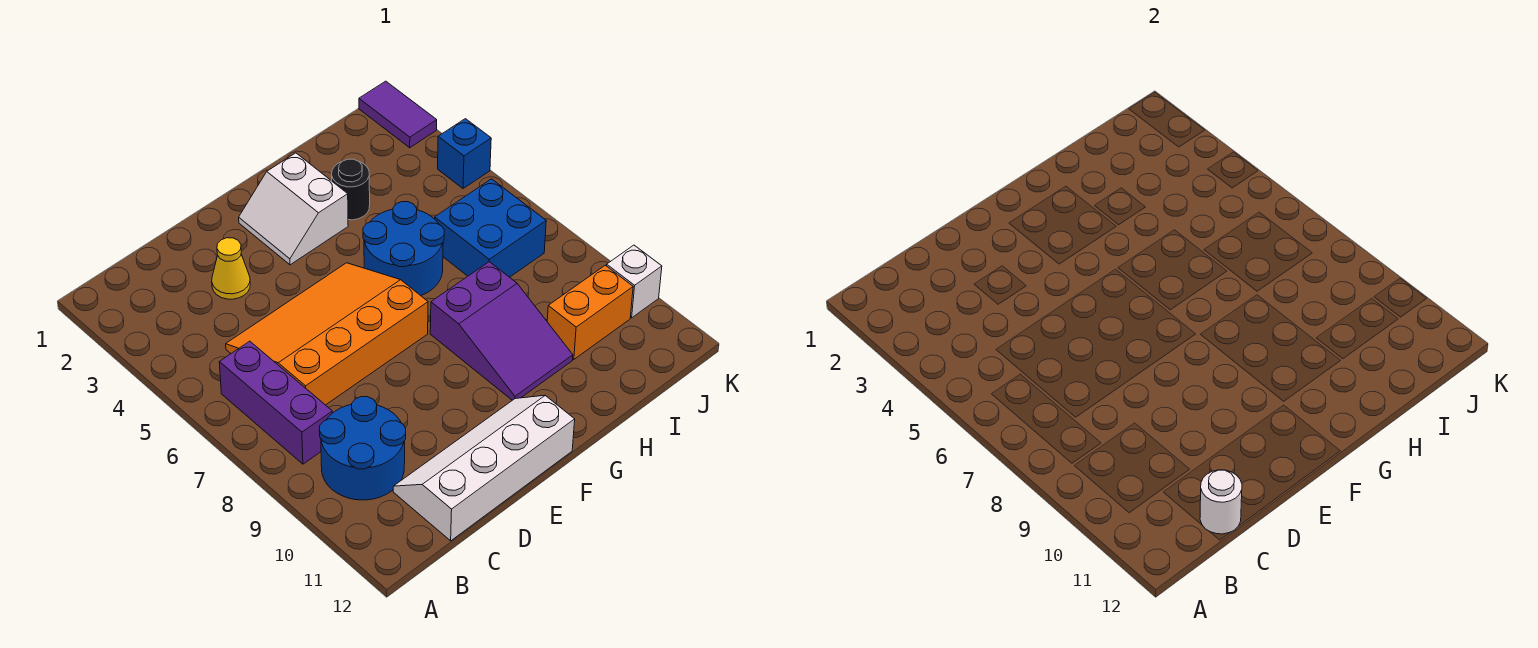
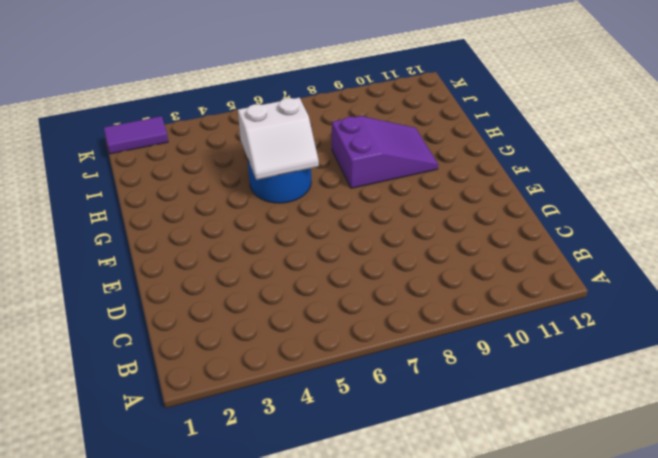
white slope G5:H6 level 2 top H -> white slope F2:G3 level 1 top G
none -> purple brick B6:B8 level 1
none -> blue round brick B9:C10 level 1
none -> orange slope C5:F7 level 1 top 7

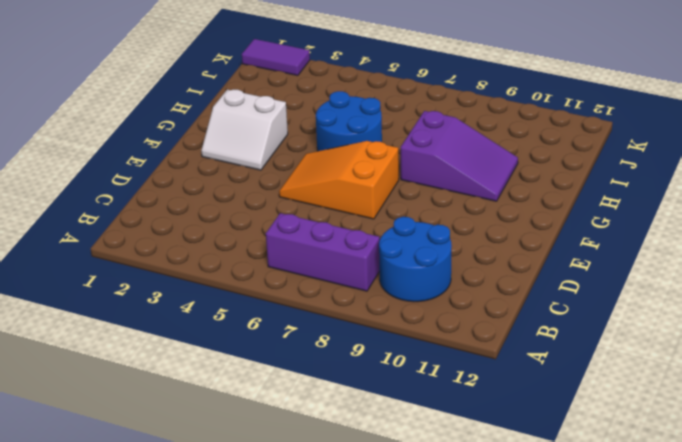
orange slope E5:F7 level 1 top 7 -> orange slope C5:F7 level 1 top 7
none -> white slope C11:F12 level 1 top 12
none -> yellow cone D3 level 1
none -> black round brick H3 level 1

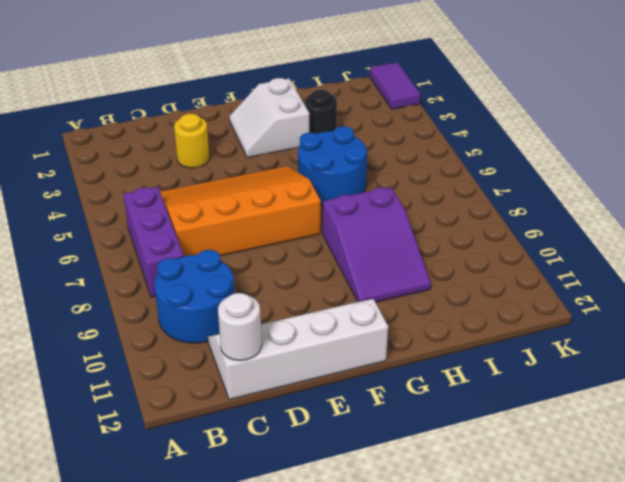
yellow round brick D3 level 1 -> yellow cone D3 level 1
none -> blue brick I6:J7 level 1
none -> orange brick I10:J10 level 1
none -> blue brick K4 level 1

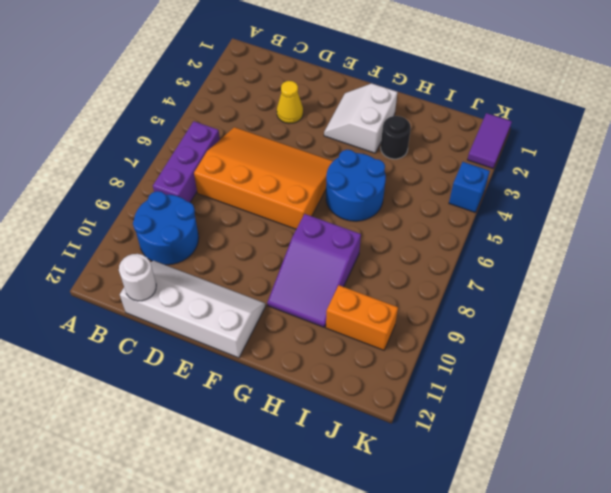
none -> blue brick I6:J7 level 1
none -> white brick K10 level 1

